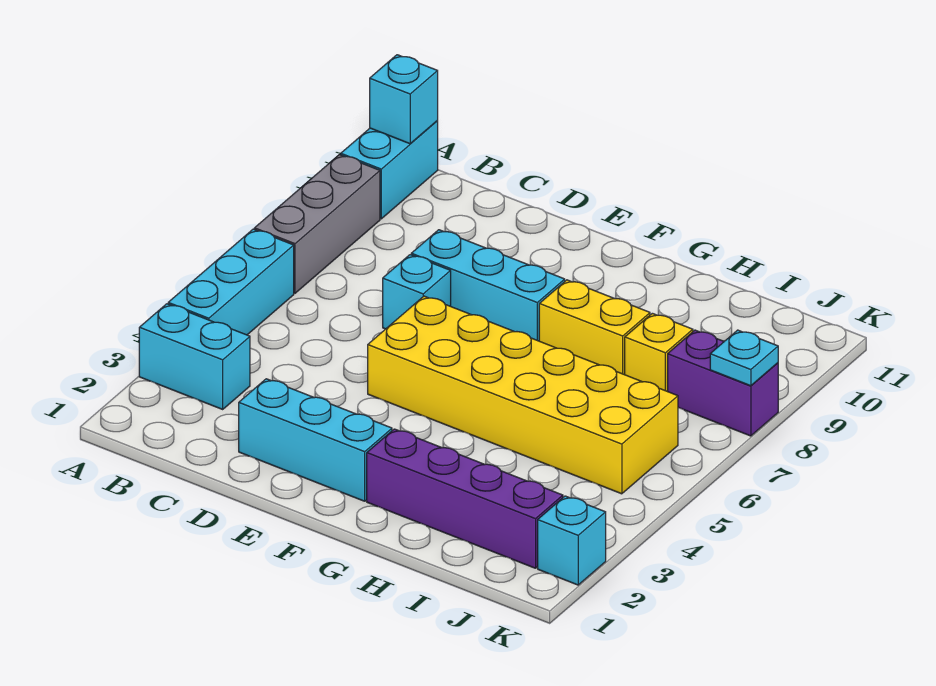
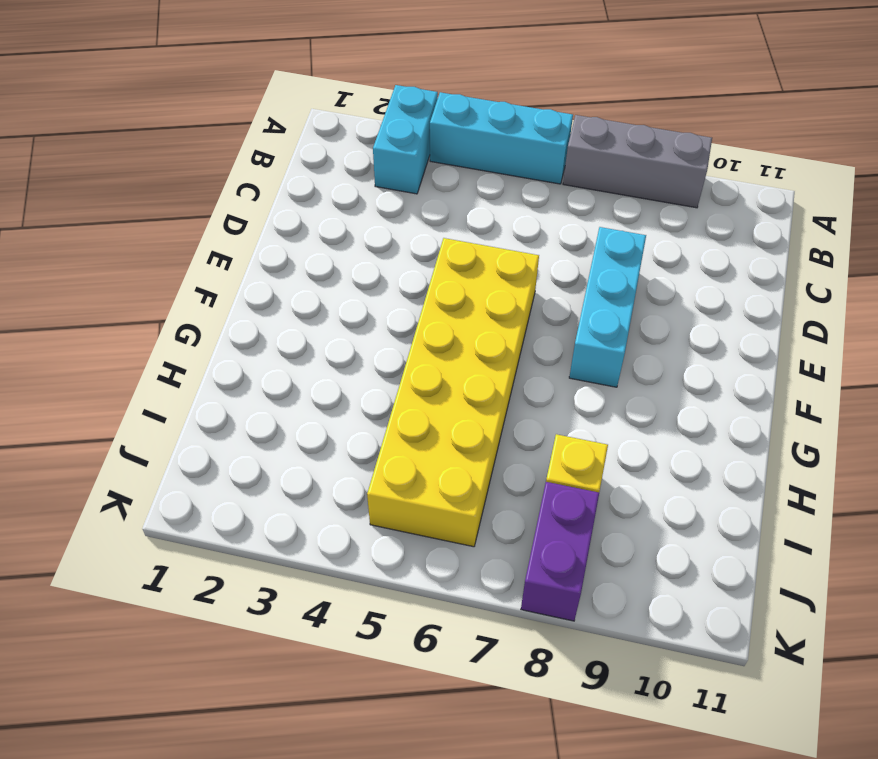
none -> cyan brick A10:A11 level 1
none -> cyan brick D2:F2 level 1
none -> cyan brick D7 level 1

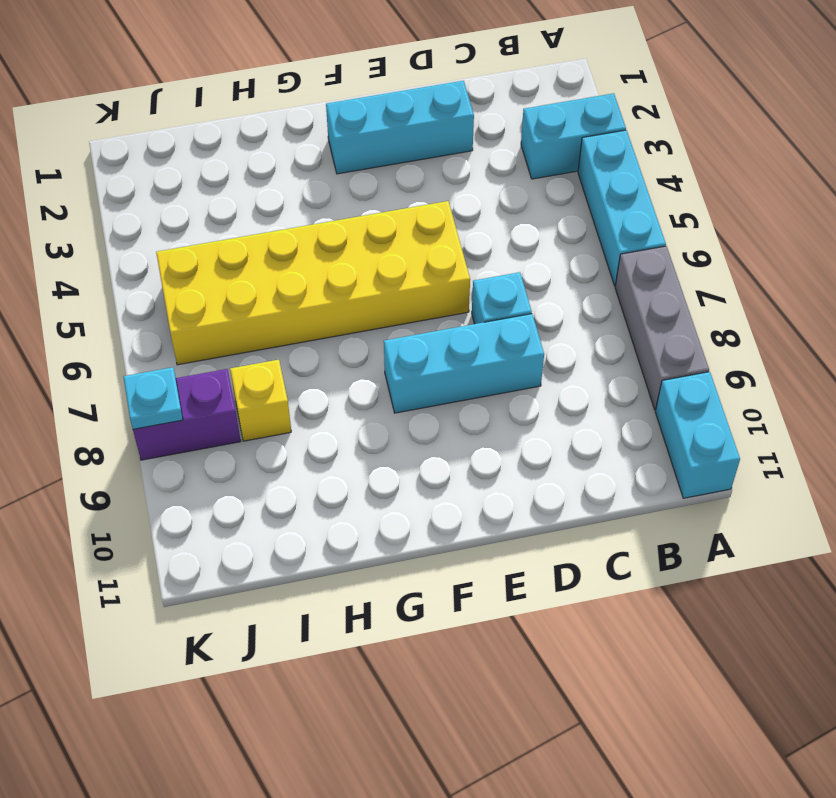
none -> purple brick G2:J2 level 1
none -> yellow brick G8:H8 level 1
none -> cyan brick K2 level 1

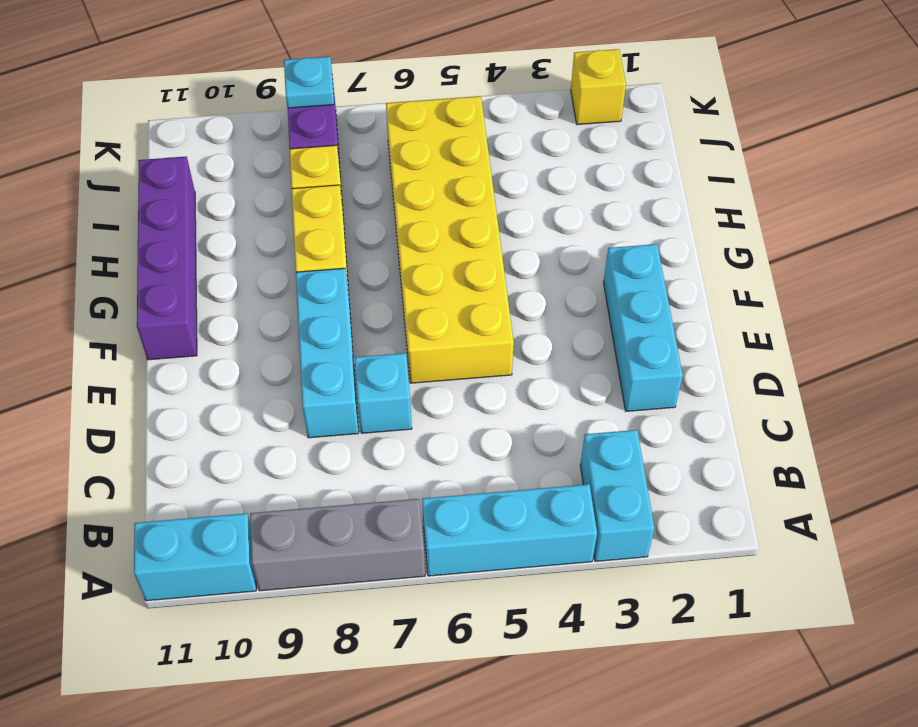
purple brick F11:I11 level 1 -> purple brick G2:J2 level 1
yellow brick K2 level 1 -> cyan brick K2 level 1
none -> cyan brick A11 level 2

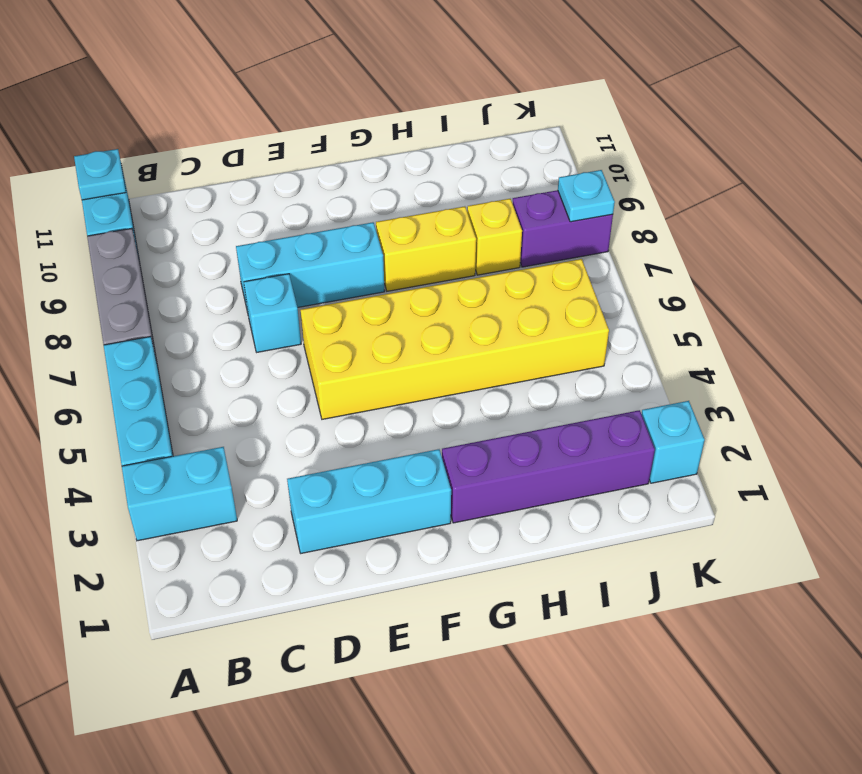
cyan plate A11 level 2 -> cyan brick A11 level 2

